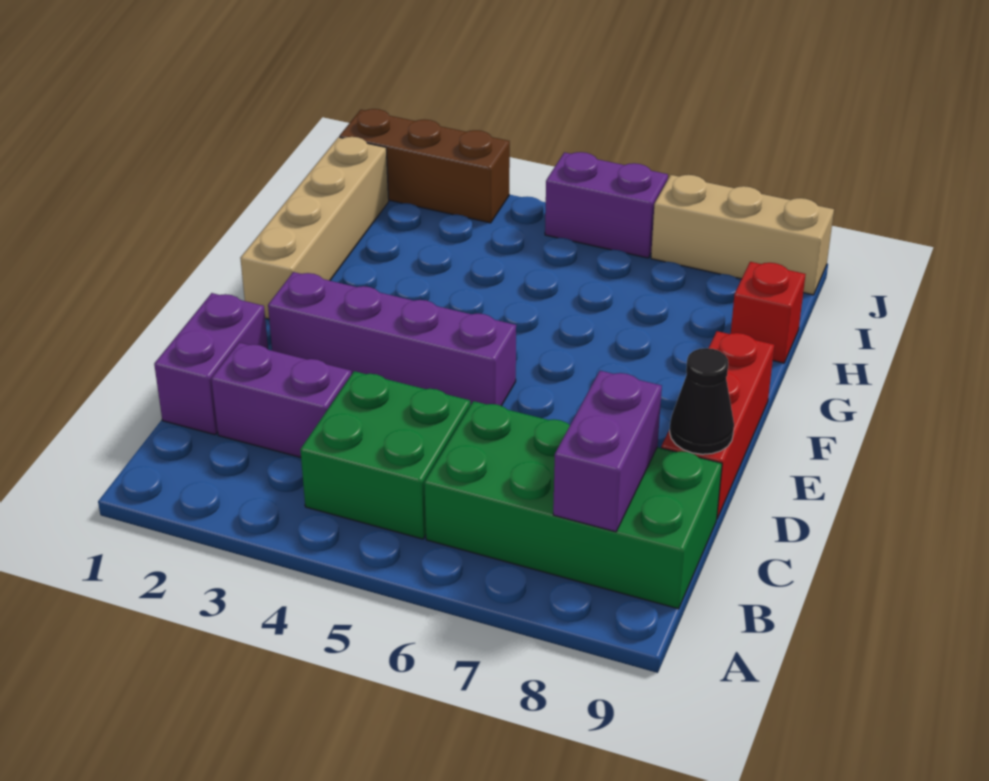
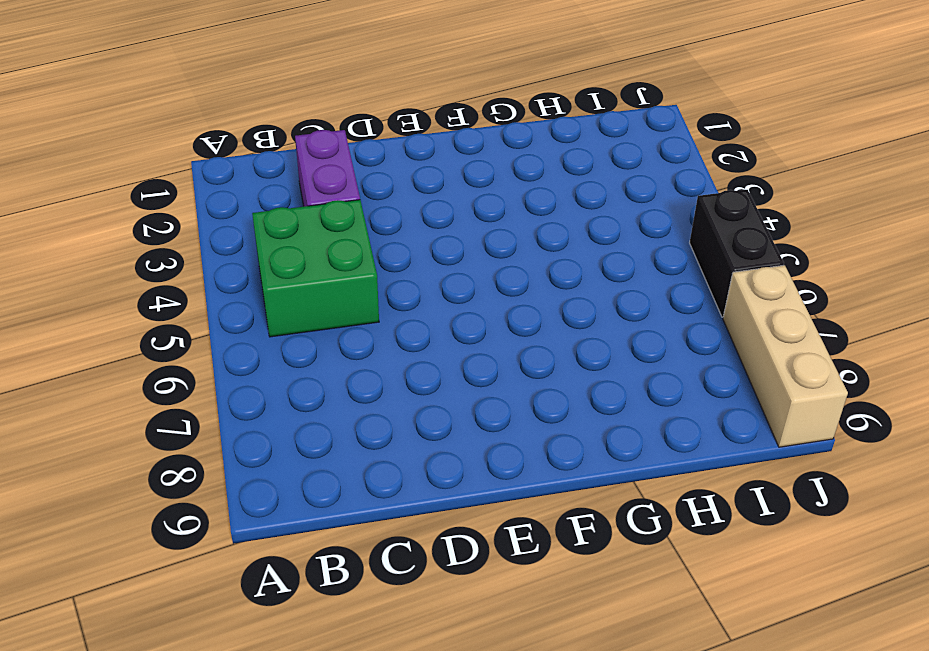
black brick J5:J6 level 1 -> purple brick J5:J6 level 1
none -> green brick B6:C9 level 1
none -> purple brick C1:D1 level 1
none -> red brick D9:F9 level 1

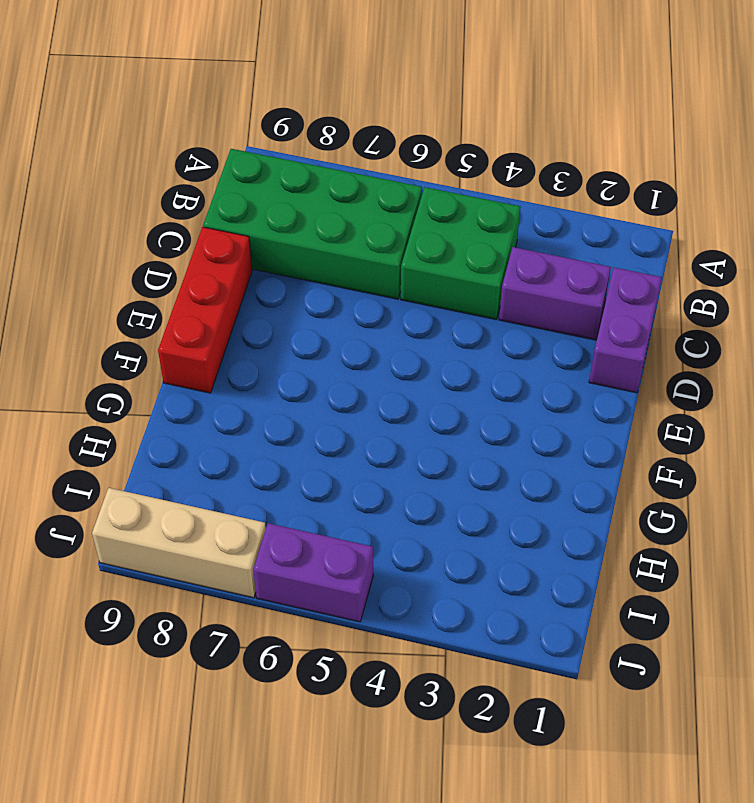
none -> purple brick E2:E5 level 1
none -> tan brick F1:I1 level 1
none -> red brick H9 level 1

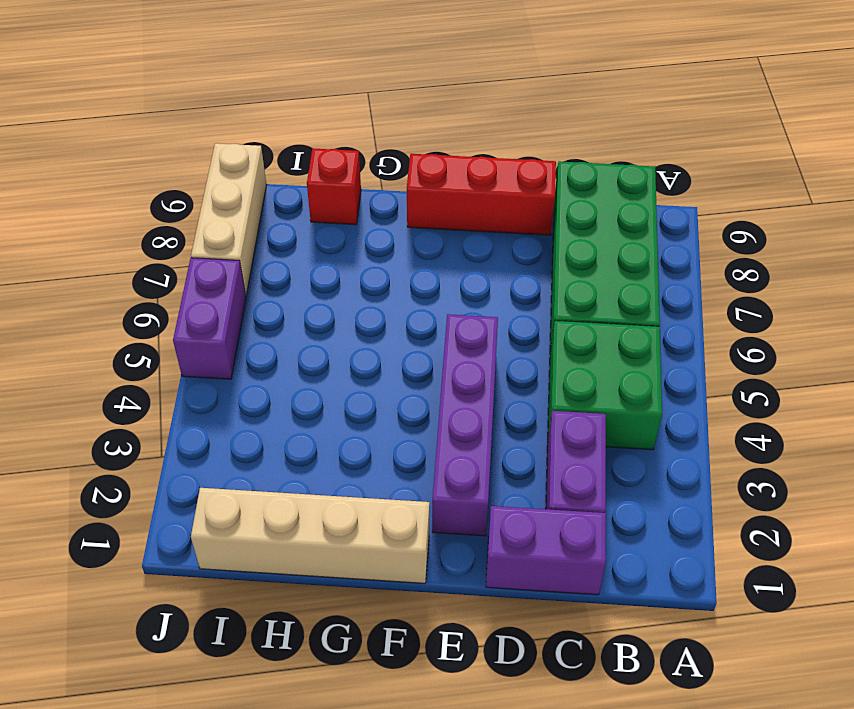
none -> brown brick J1:J3 level 1
none -> purple brick B8:C8 level 2
none -> black cone D9 level 2

